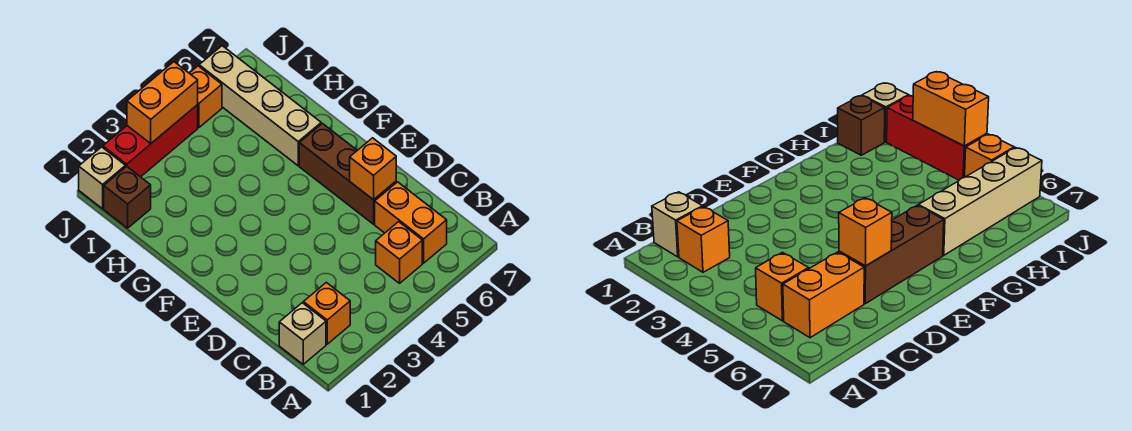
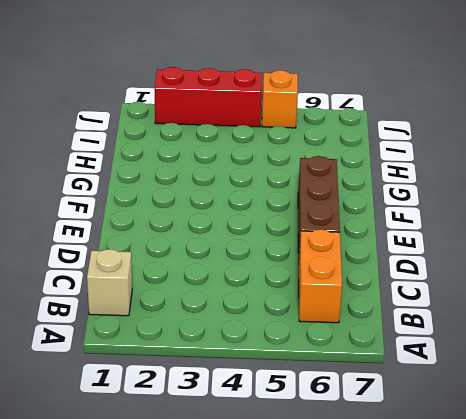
none -> orange brick B2 level 1
none -> orange brick B5 level 1
none -> tan brick G6:J6 level 1

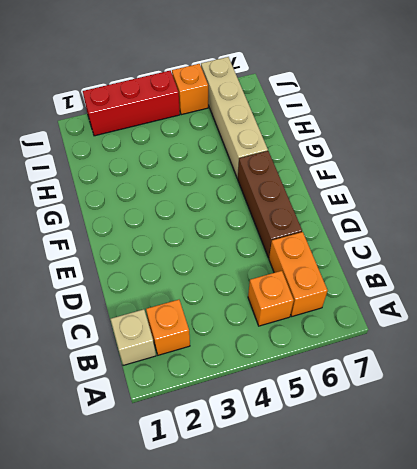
none -> brown brick I1 level 1
none -> tan brick J1 level 1
none -> orange brick D6 level 2

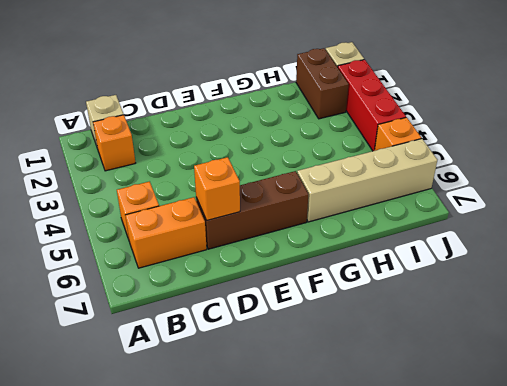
brown brick I1:I2 level 1 -> brown brick I1 level 1
none -> orange brick J3:J4 level 2

